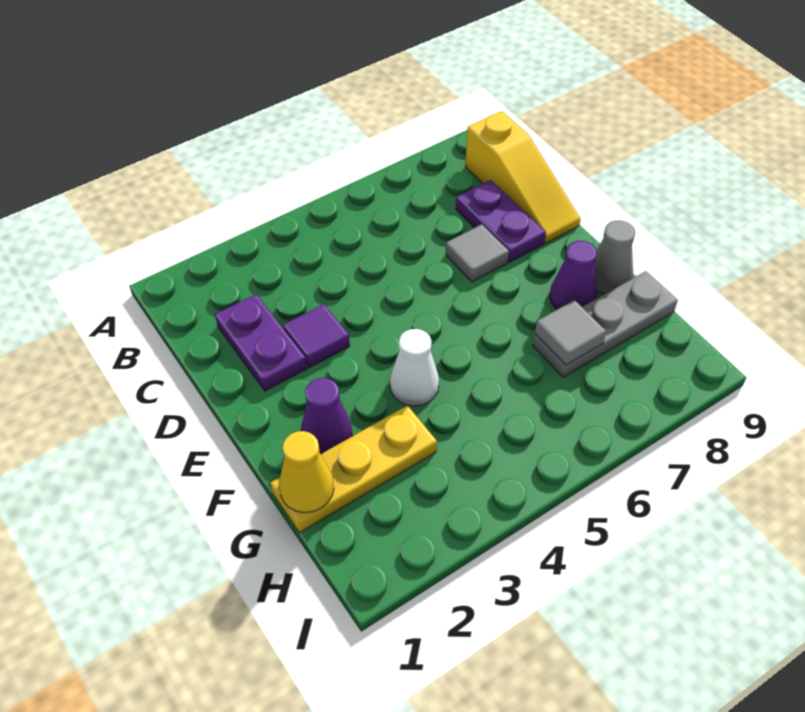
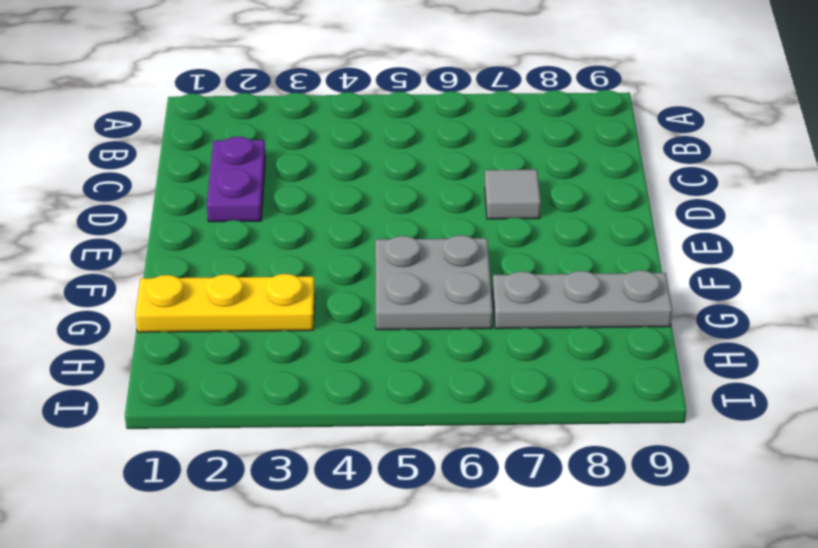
grey plate F5:G6 level 1 -> none
none -> yellow slope B9:D9 level 1 top B
none -> purple plate C8:D8 level 1
none -> purple tile D3 level 1

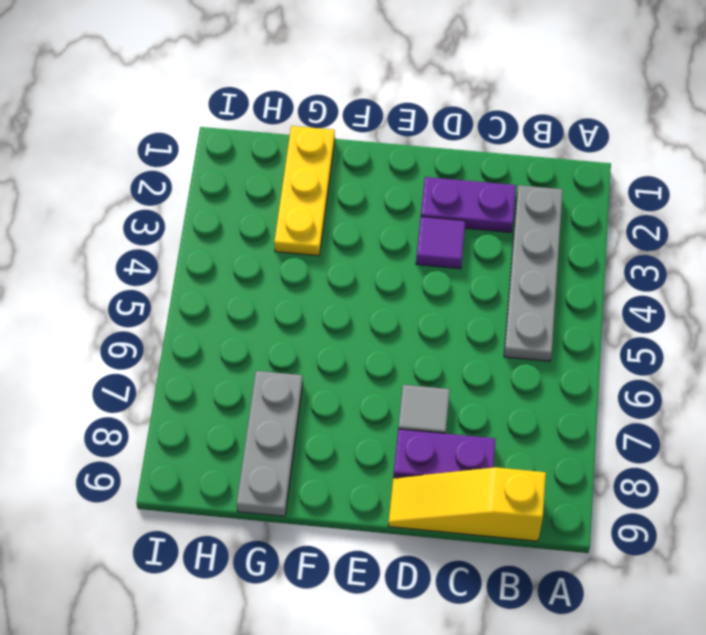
grey plate B2:B5 level 1 -> none
none -> purple cone F2 level 1
none -> white cone F4 level 1
none -> purple cone F8 level 1

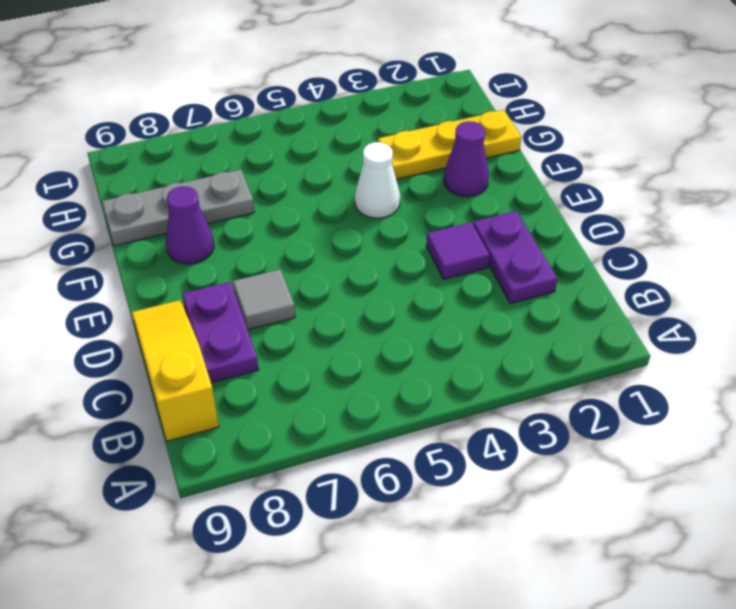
none -> grey cone F9 level 1
none -> yellow cone G1 level 2
none -> grey tile G7 level 2

